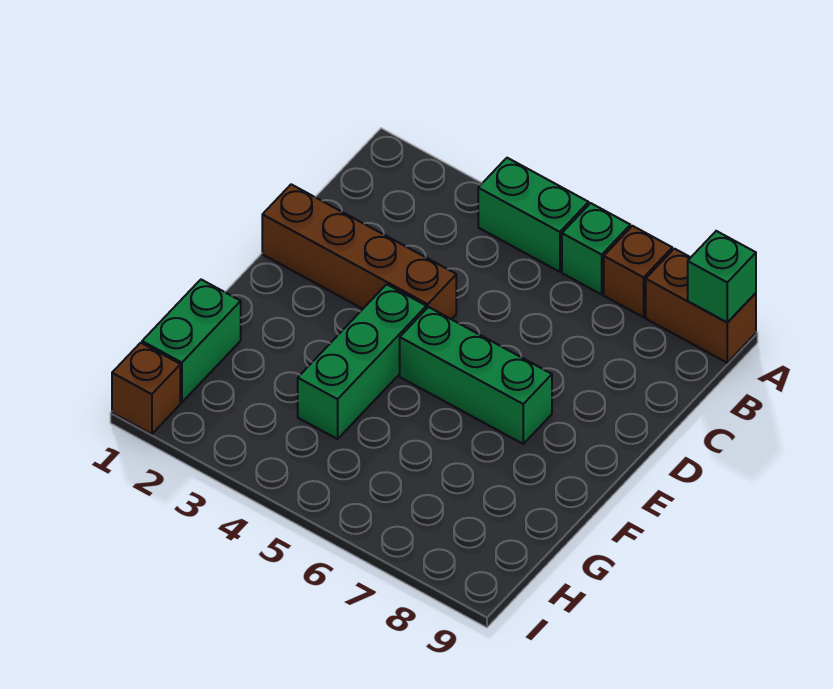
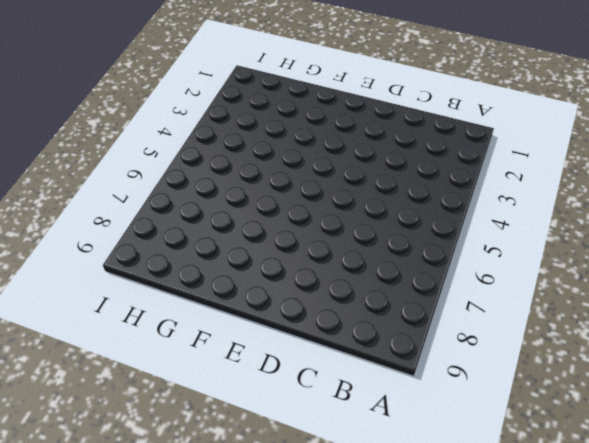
none -> green brick A4:A5 level 1
none -> green brick A6 level 1

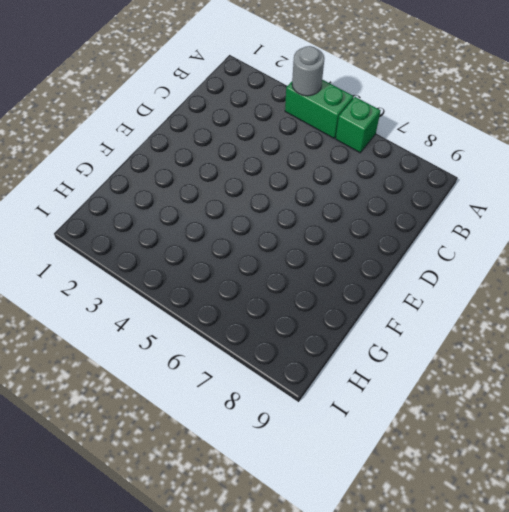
grey round brick A4 level 2 -> none
none -> brown brick A7 level 1
none -> brown brick A8:A9 level 1

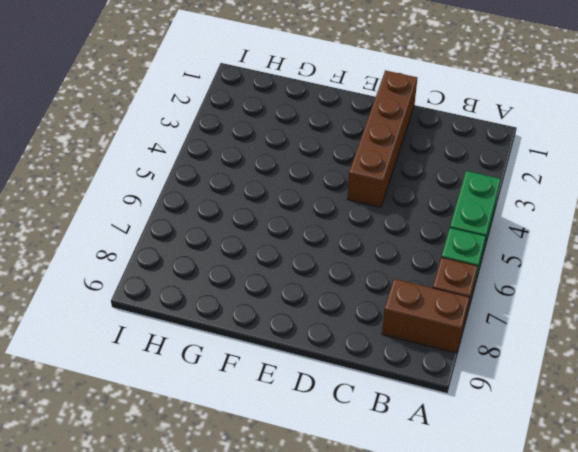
brown brick A8:B8 level 1 -> brown brick A8:A9 level 1
none -> green brick E4:G4 level 1
none -> green brick E5:E7 level 1

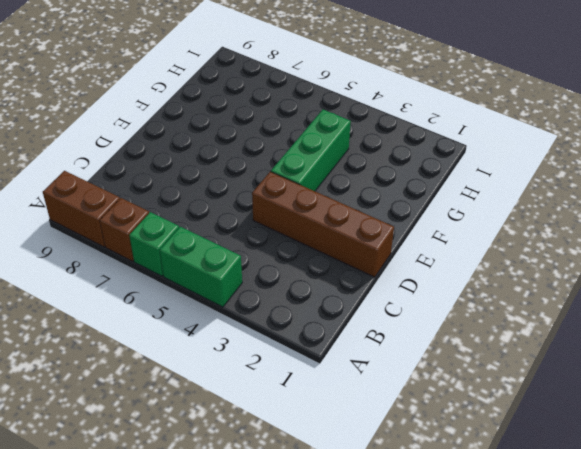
none -> green brick E5:E7 level 1
none -> green brick G1:H1 level 1

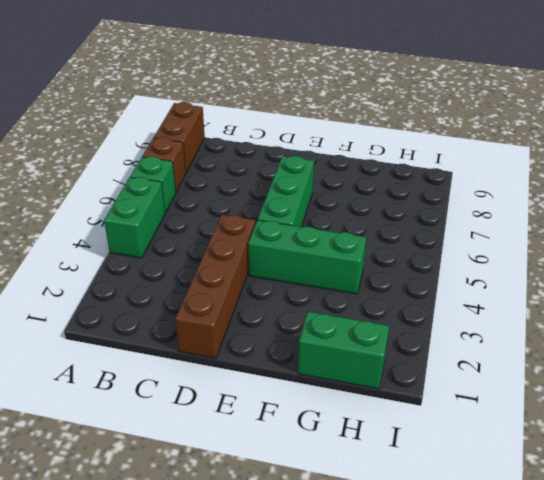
none -> brown brick I1 level 1
none -> green brick A9 level 2

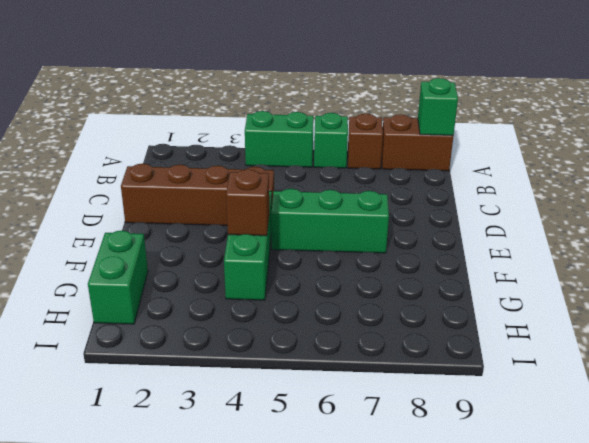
brown brick F4 level 2 -> brown brick I1 level 1

